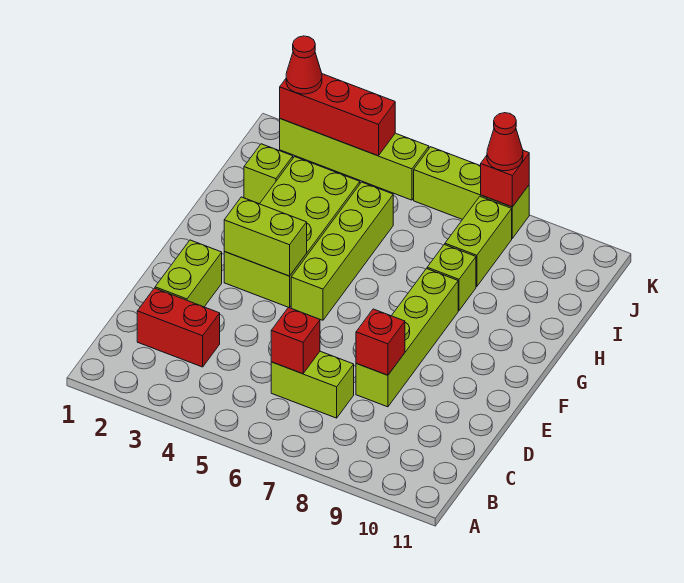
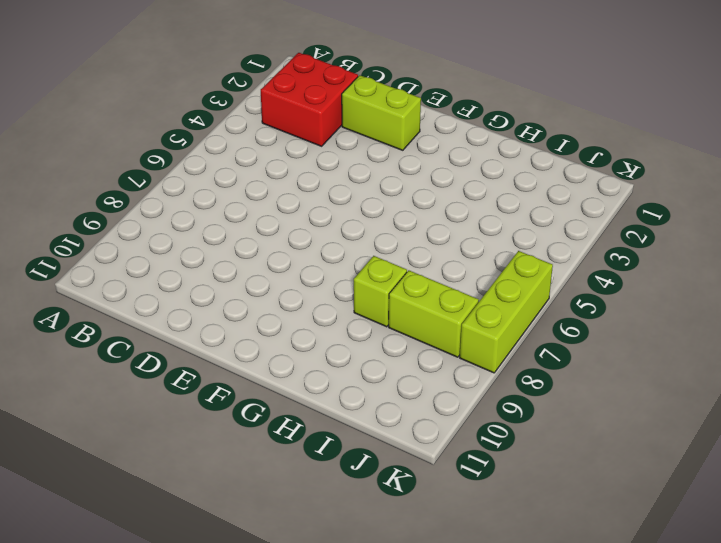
red brick B2:C3 level 1 -> red brick C2:C3 level 1
none -> lime brick C6:C7 level 1
none -> lime brick D8:G8 level 1
none -> lime brick F3:I4 level 1

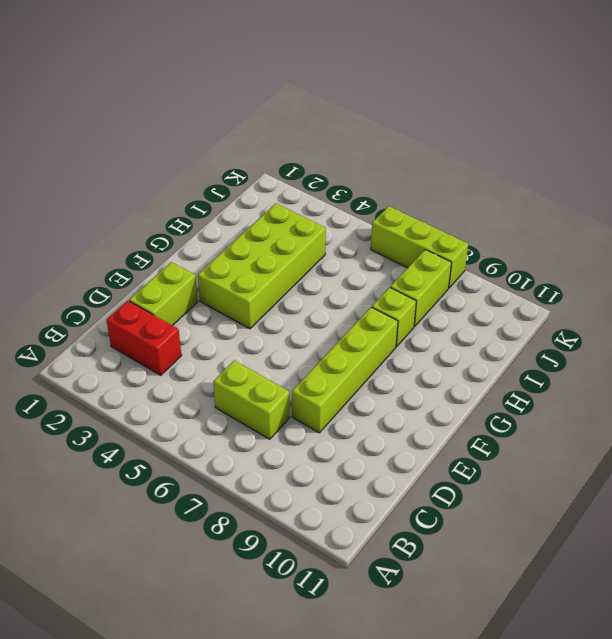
none -> lime brick F5:I5 level 1
none -> lime brick I2 level 1
none -> lime brick K2:K5 level 1

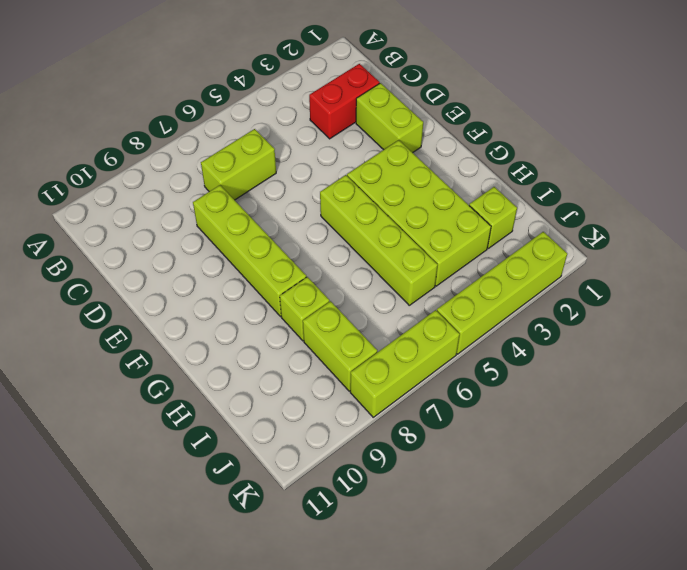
none -> red brick C6 level 2
none -> red brick D8 level 2
none -> lime brick F3:F4 level 2

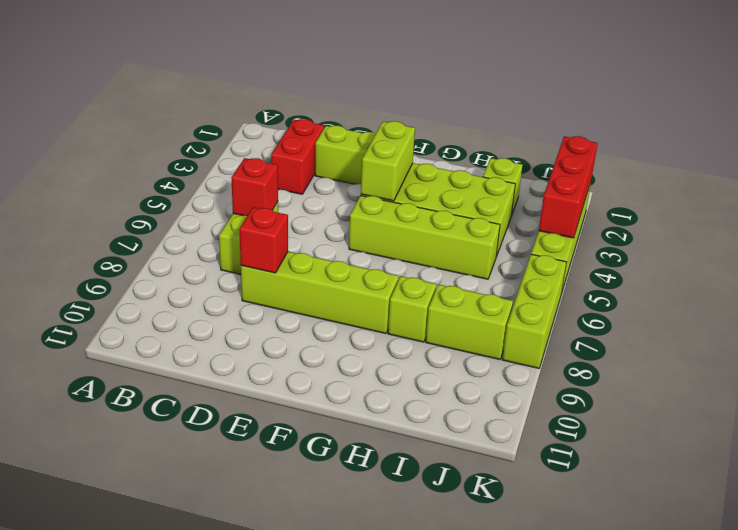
none -> red brick K8 level 2
none -> red cone K2 level 3
none -> red cone K8 level 3

